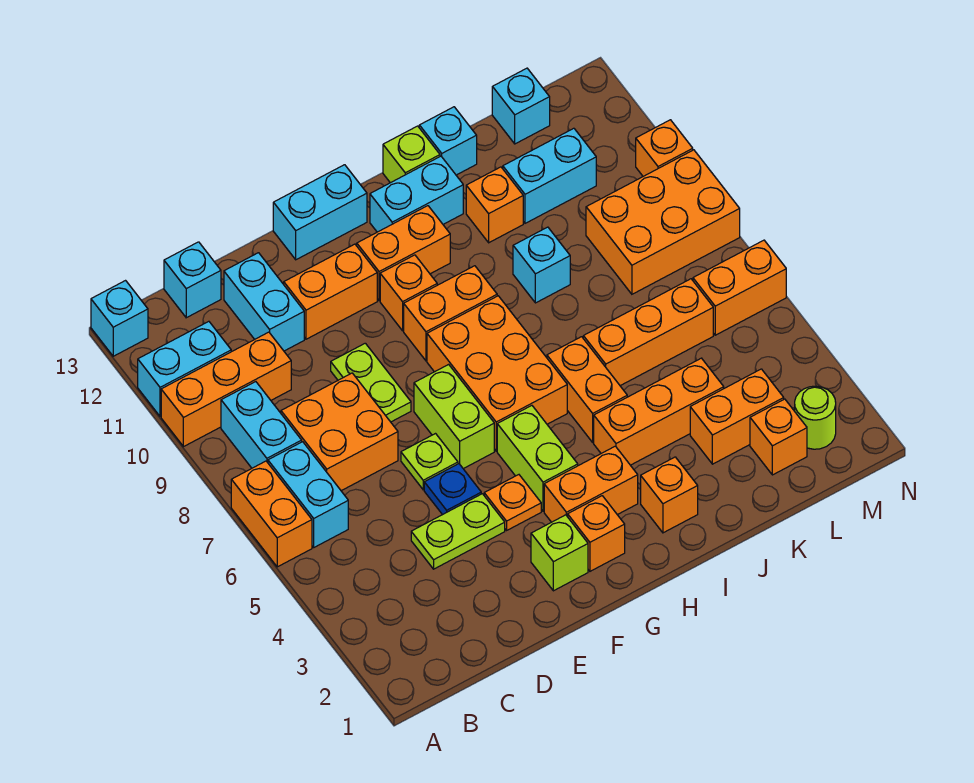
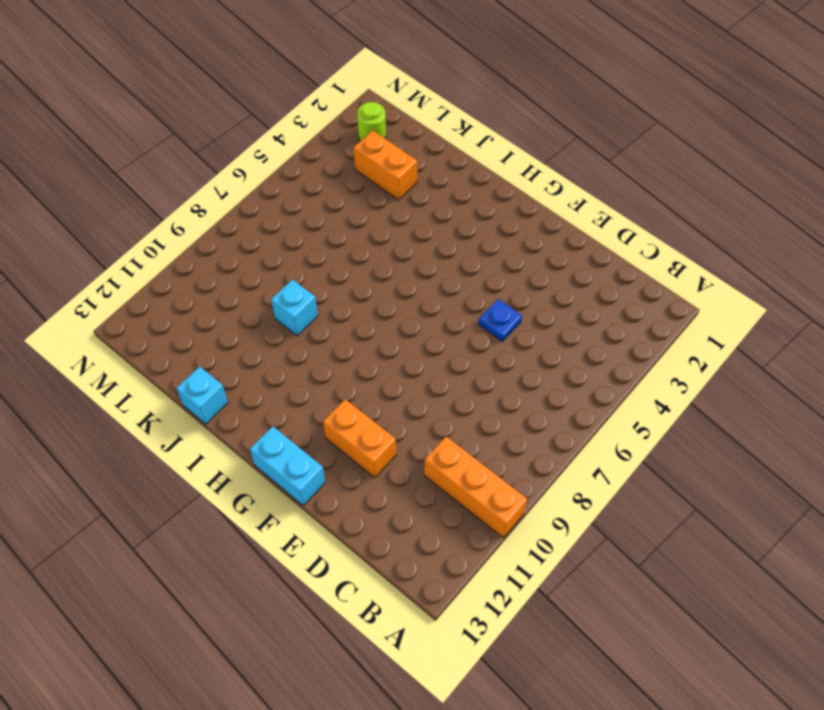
none -> orange brick A6:A7 level 1
none -> cyan brick A11:B11 level 1
none -> cyan brick A13 level 1
none -> cyan brick B6:B7 level 1

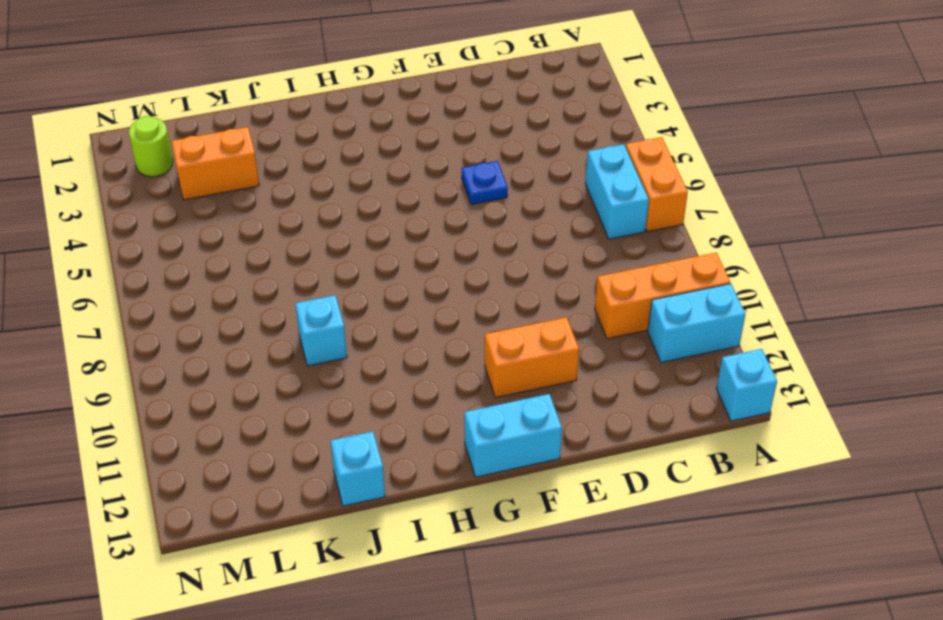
none -> cyan brick B8:B9 level 1
none -> orange brick C7:D8 level 1
none -> cyan brick C13 level 1
none -> lime plate D4:E4 level 1

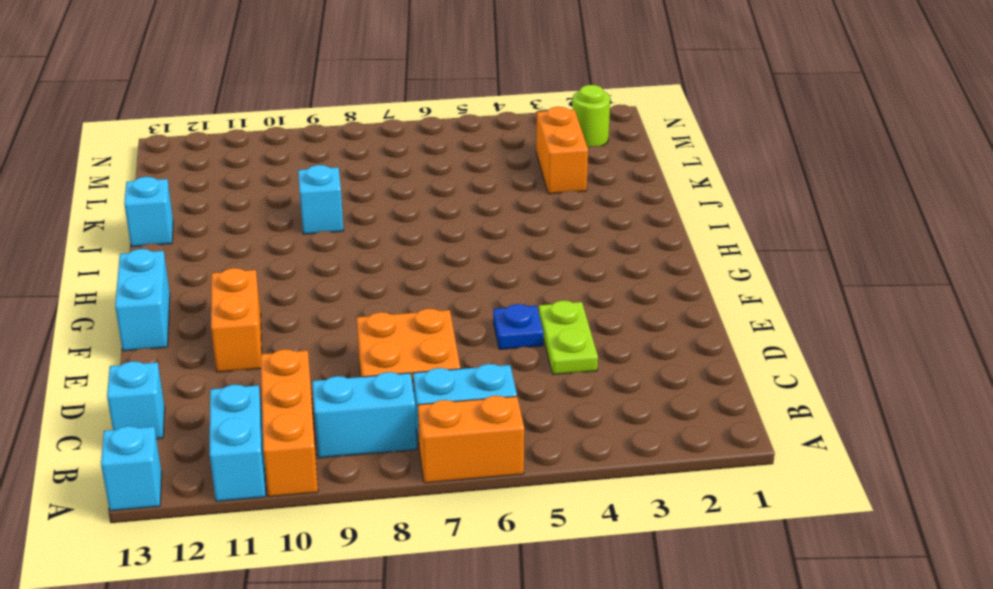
none -> cyan brick D11:D12 level 1
none -> lime plate E6 level 1
none -> lime plate E8:E9 level 1
none -> lime brick F2 level 1

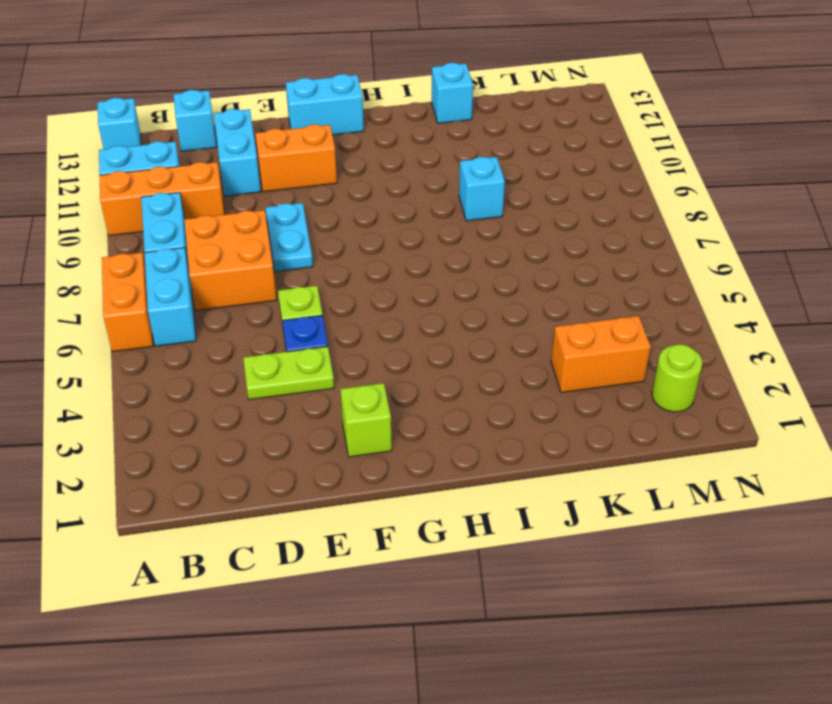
cyan plate E8:E9 level 1 -> lime plate E8:E9 level 1
none -> orange plate F4 level 1
none -> lime brick F6:F7 level 1
none -> orange brick G2 level 1
none -> orange brick G3:H3 level 1

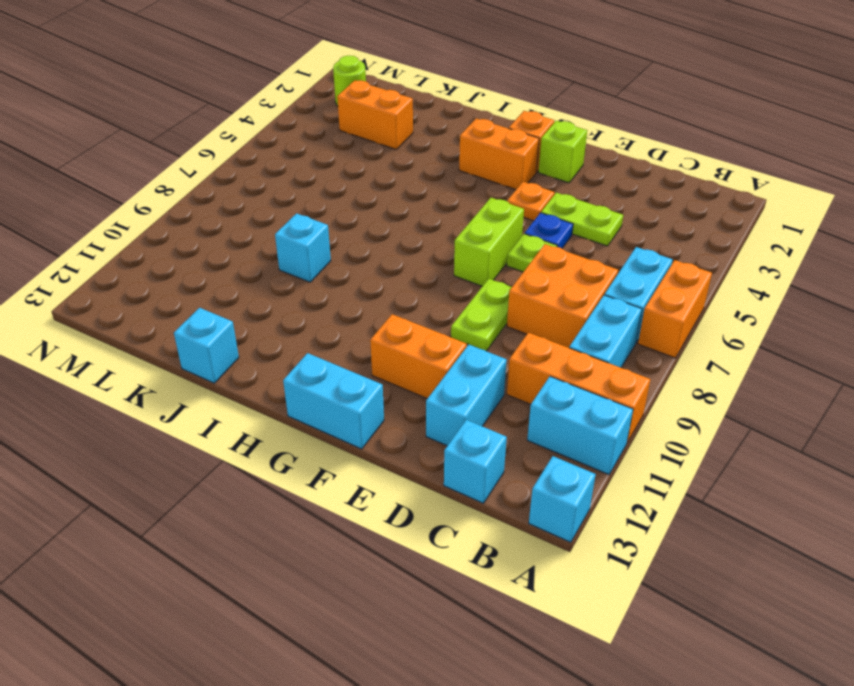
none -> lime brick G4:G5 level 1
none -> orange brick G6:H8 level 1
none -> orange brick G9:H9 level 1
none -> orange brick G10 level 1

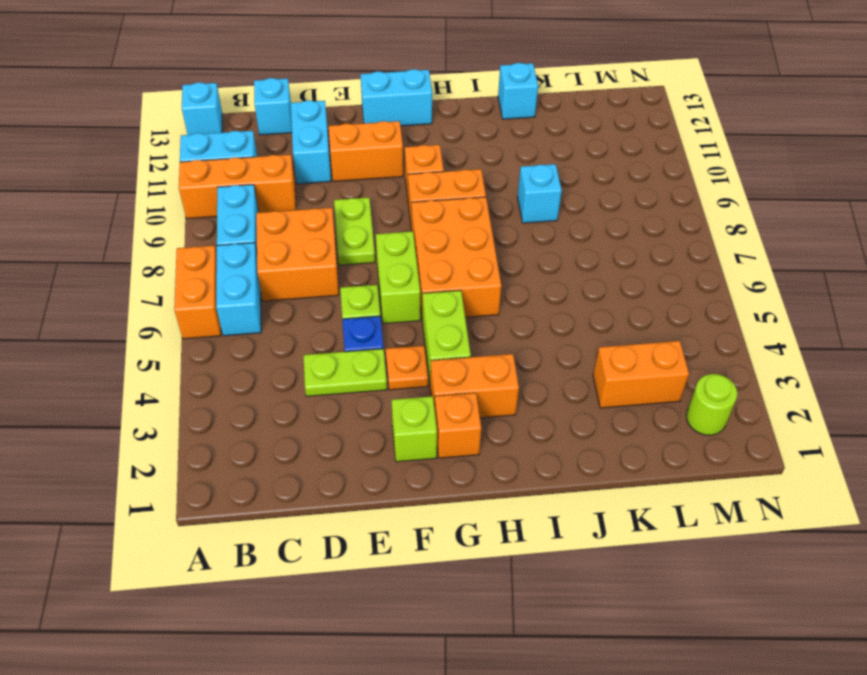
none -> orange brick G11:H11 level 1
none -> cyan brick H12:I12 level 1
none -> orange brick I2 level 1
none -> orange brick I4:K4 level 1

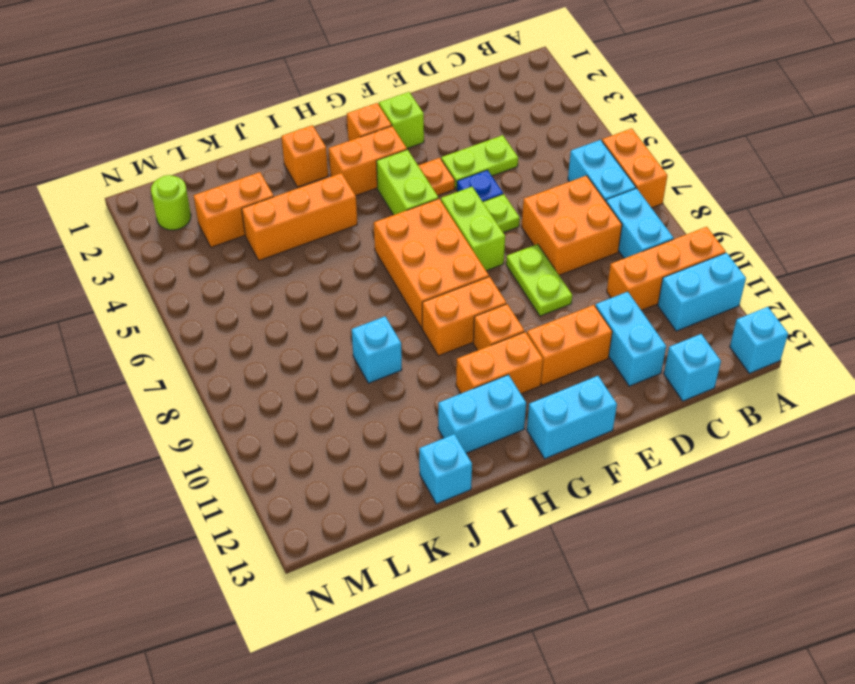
none -> orange brick I5:I6 level 1
none -> lime brick I13 level 1
none -> orange brick J6:L6 level 1
none -> orange brick J11 level 1

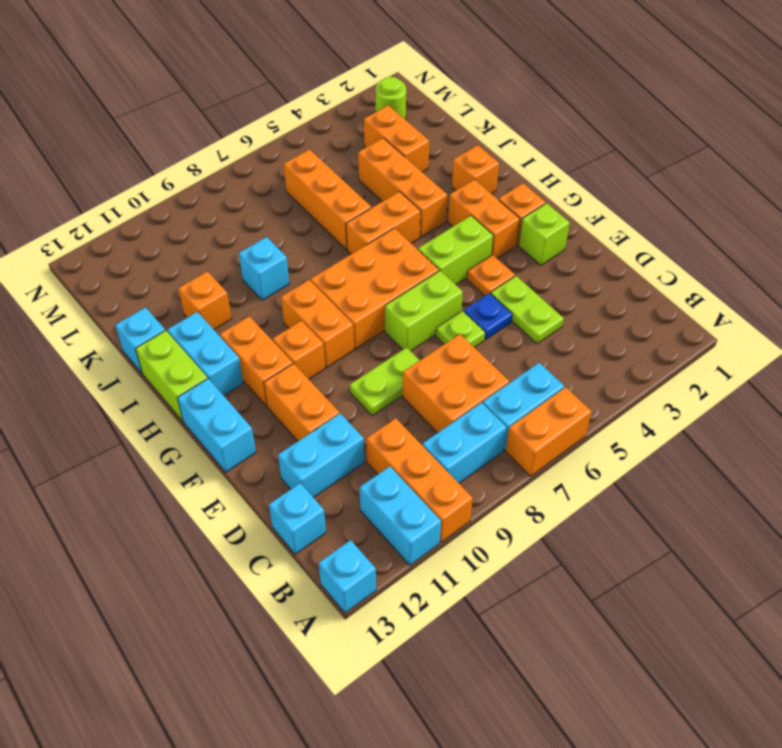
lime brick H13:I13 level 1 -> lime brick I13 level 1
none -> cyan brick K11:L11 level 1
none -> orange brick L2 level 1
none -> orange brick L8:N9 level 1
none -> cyan brick L13 level 1

